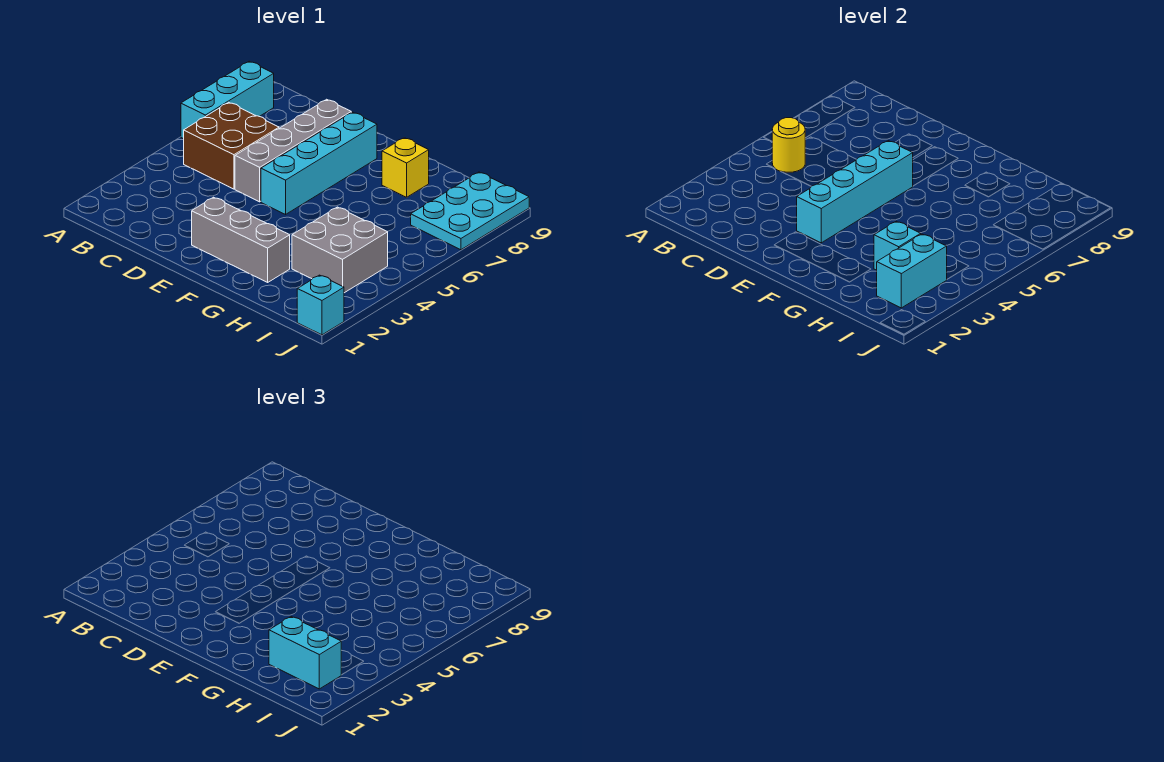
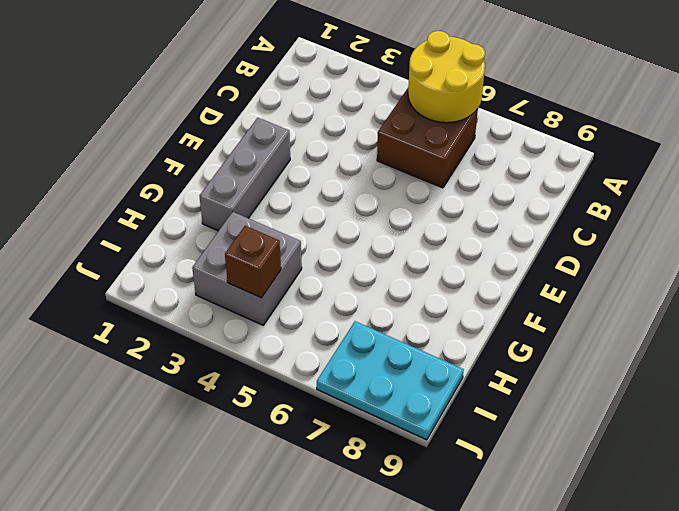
yellow round brick A5:B6 level 2 -> yellow round brick B5 level 2
brown brick I4 level 2 -> none
none -> cyan brick A6:A8 level 1
none -> grey brick D5:D8 level 1
none -> cyan brick E5:E8 level 1

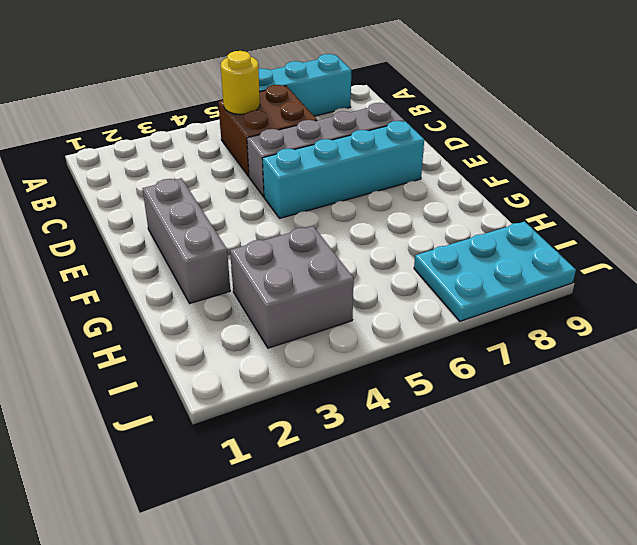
none -> yellow brick G8 level 1
none -> cyan brick J1 level 1
none -> cyan brick E3:E6 level 2

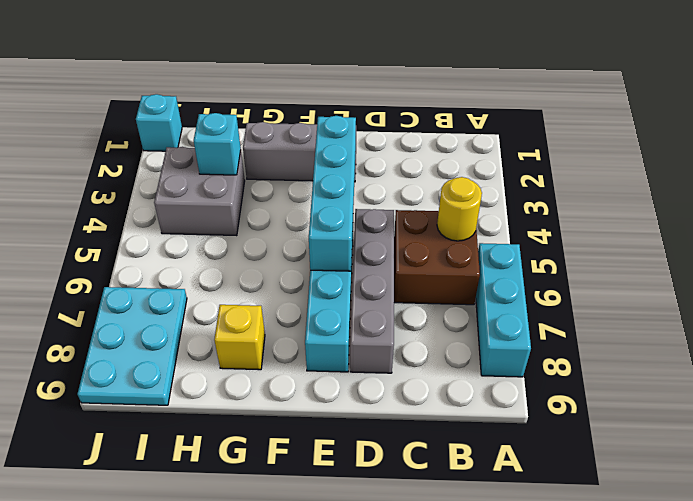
none -> cyan brick I2:I3 level 2
none -> cyan brick H2:I2 level 3

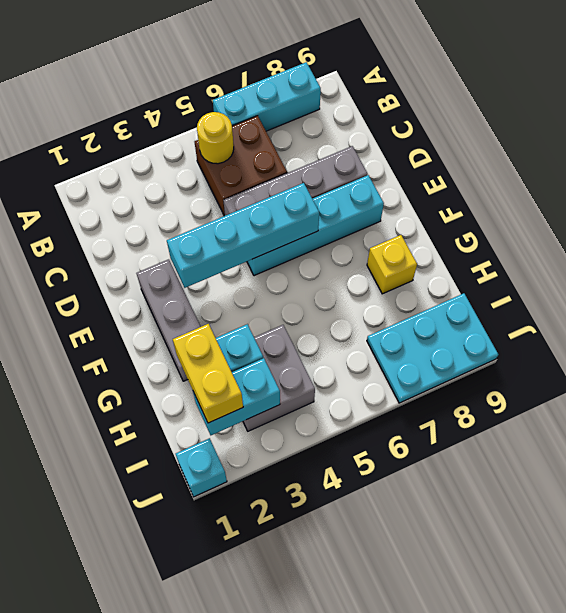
yellow brick H2:I2 level 3 -> cyan brick H2:I2 level 3

